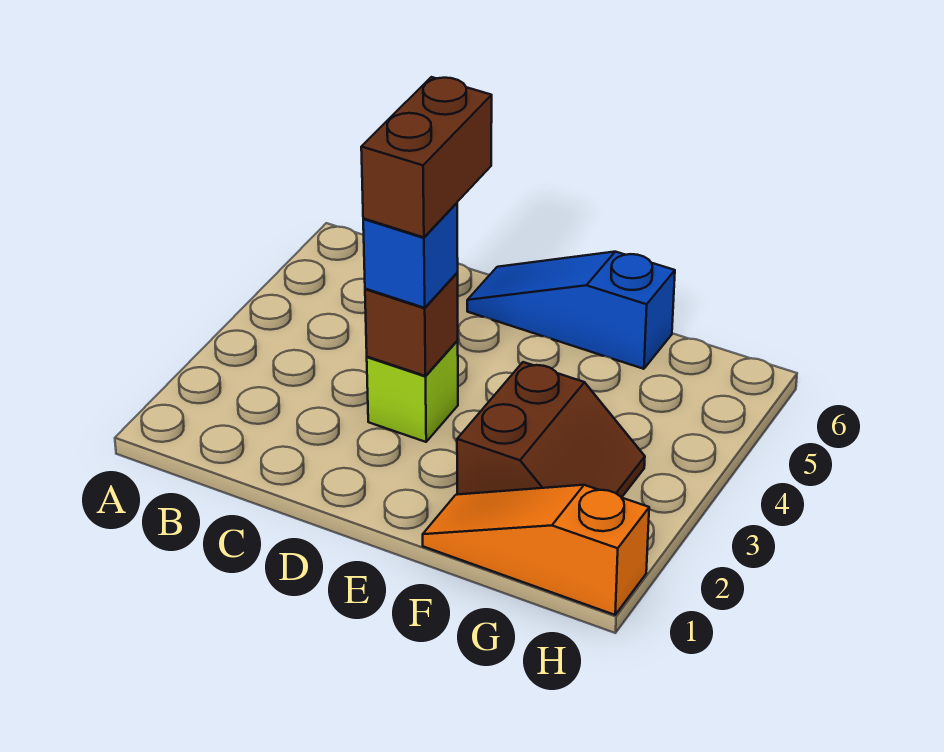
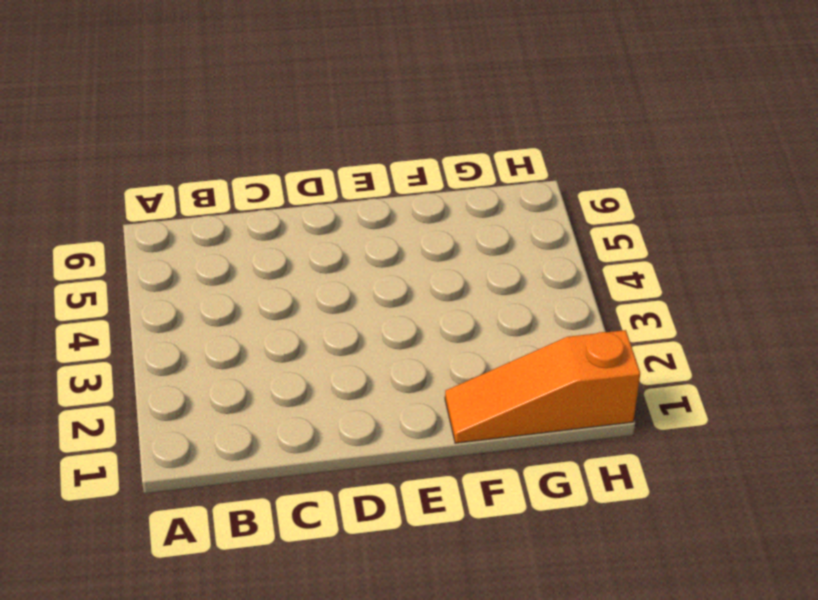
none -> lime brick D3 level 1
none -> blue slope D6:F6 level 1 top F

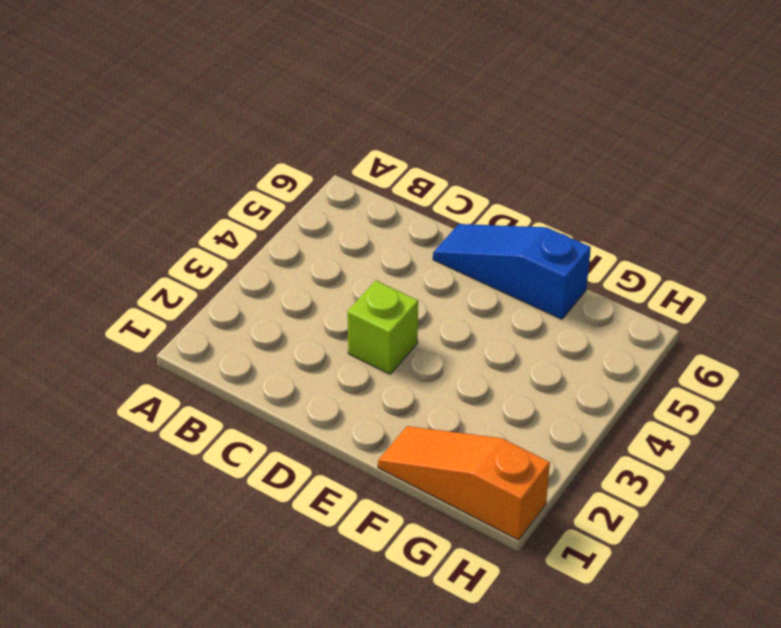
none -> brown slope F2:G3 level 1 top F
none -> brown brick D3 level 2

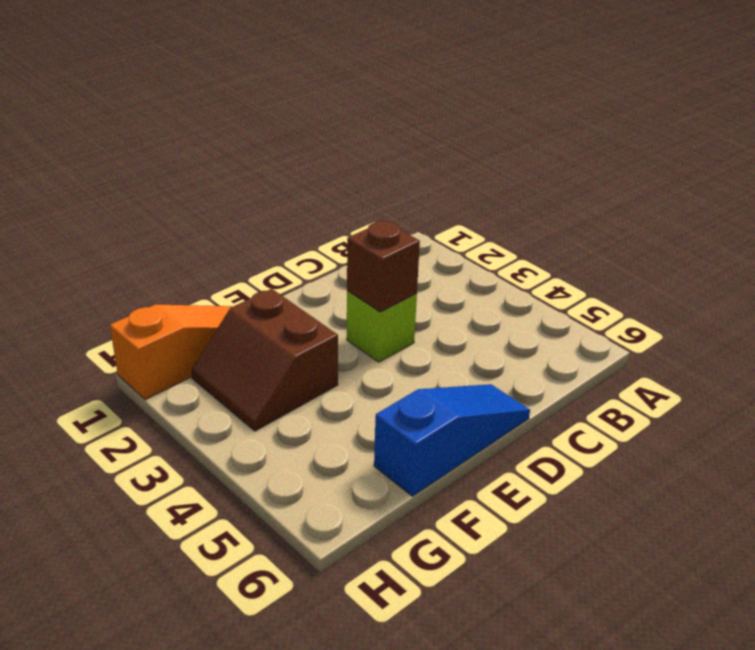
none -> blue brick D3 level 3
none -> brown brick D3:D4 level 4

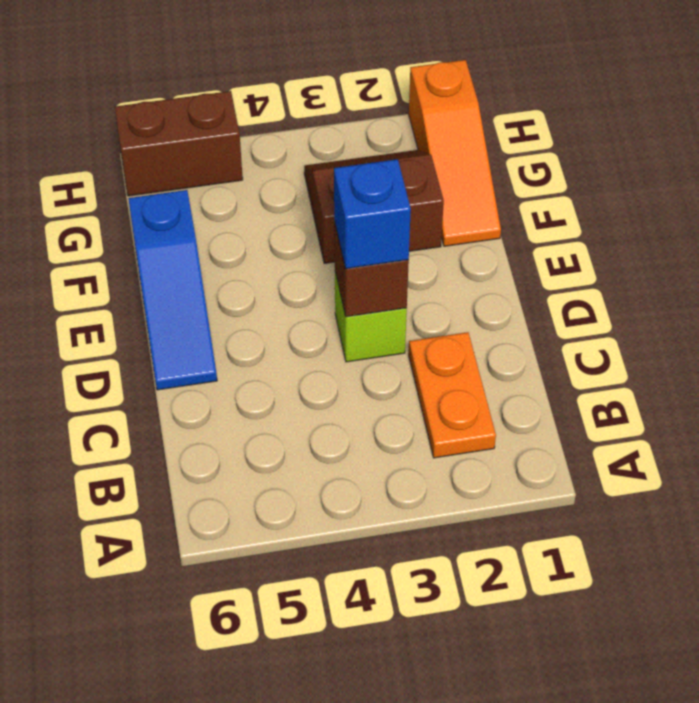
orange plate B2:C2 level 1 -> none
brown brick H5:H6 level 1 -> brown brick D3:D4 level 4

